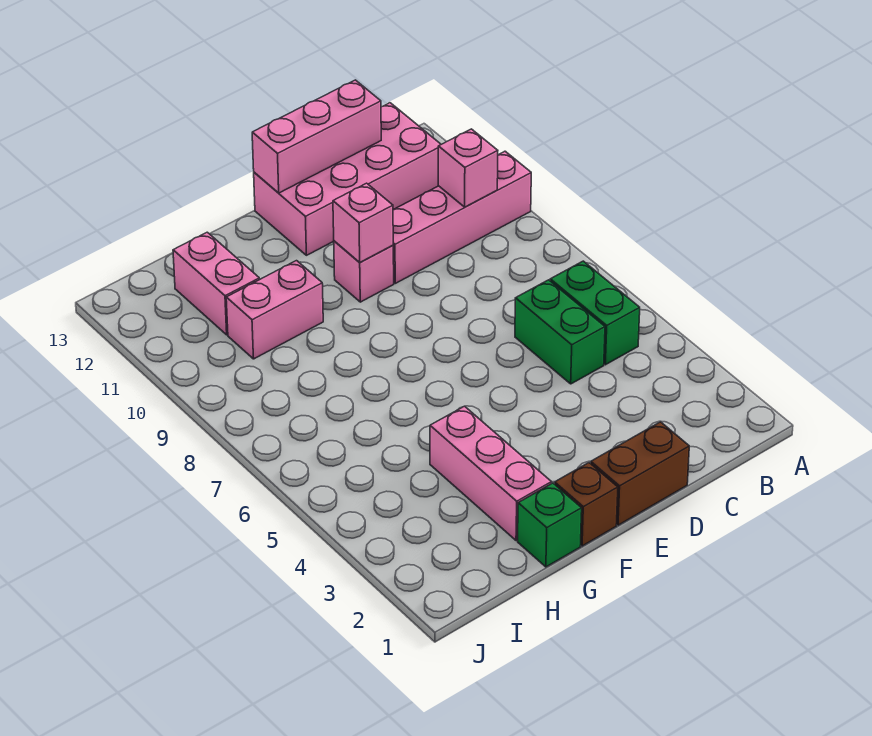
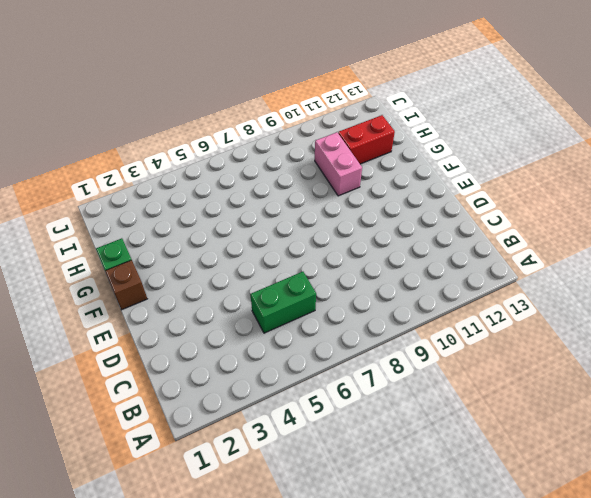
red brick H11:H12 level 1 -> pink brick H11:H12 level 1
none -> pink brick A10:D10 level 1
none -> green brick B5:B6 level 1
none -> pink brick B12:E13 level 1

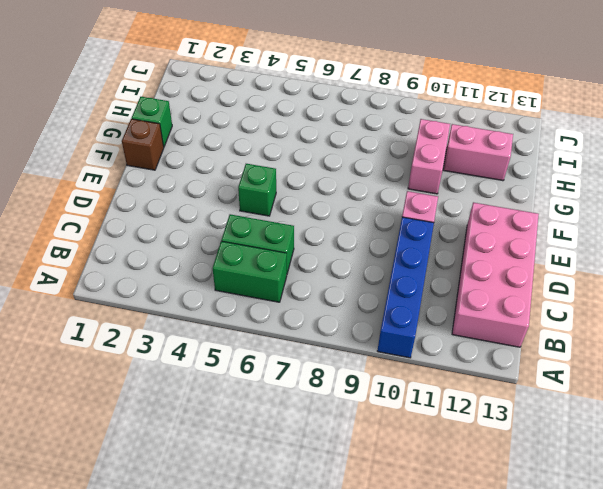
blue brick A10:D10 level 1 -> pink brick A10:D10 level 1
green brick E5 level 1 -> none
none -> brown brick D1:E1 level 1
none -> pink brick G2:G4 level 1
none -> pink brick B10 level 2

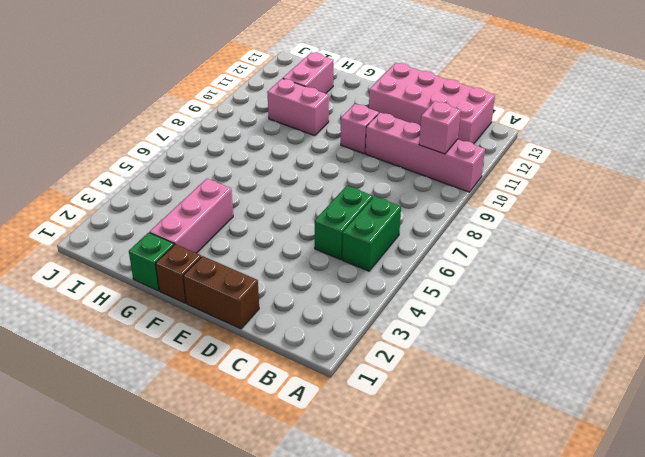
none -> pink brick C13:E13 level 2
none -> pink brick E10 level 2

